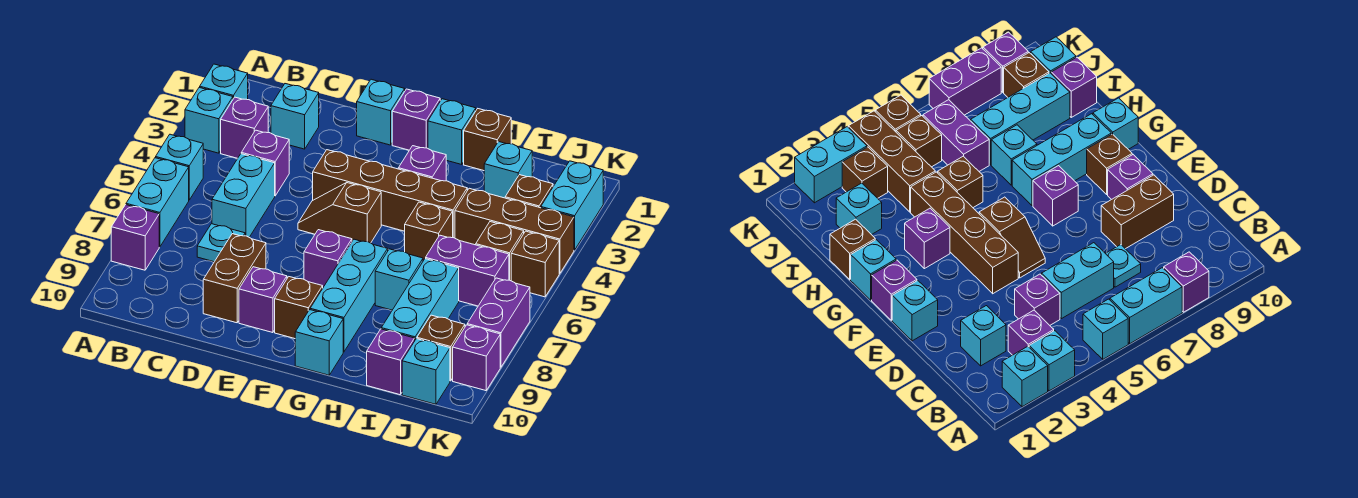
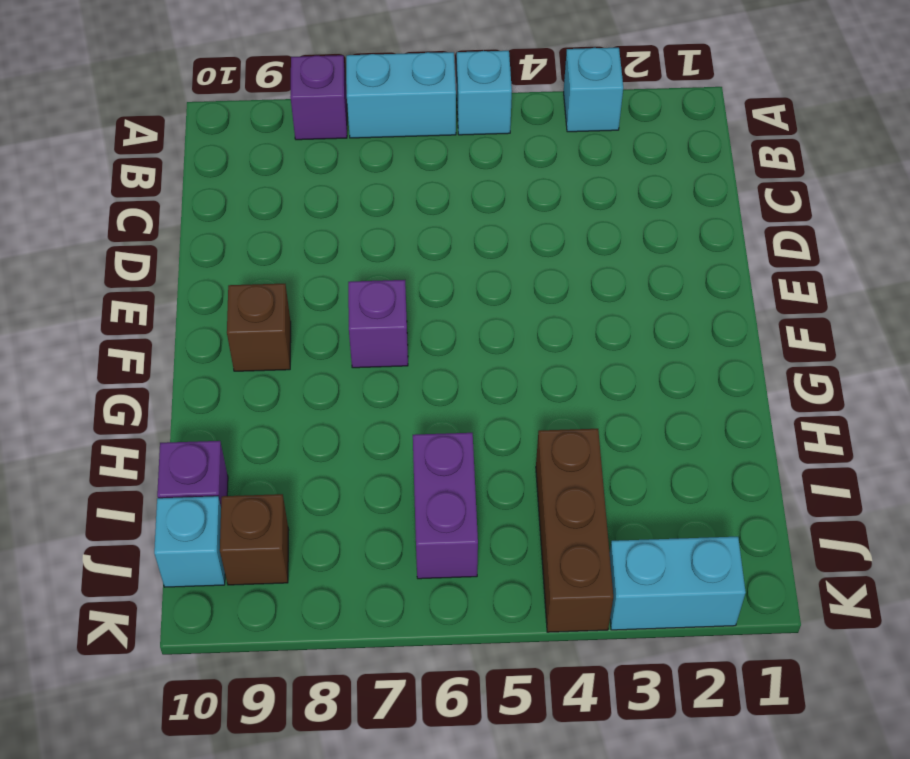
none -> cyan brick A2 level 1
none -> purple brick B3 level 1
none -> cyan brick C2 level 1
none -> purple brick C4 level 1

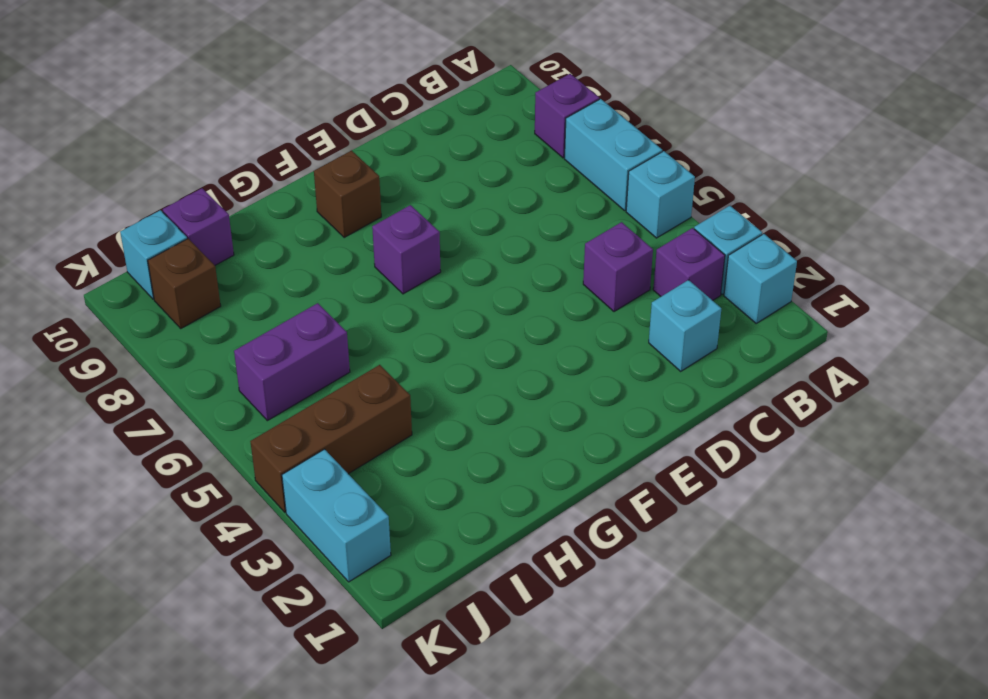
none -> cyan brick C5:C6 level 1
none -> cyan plate C7 level 1
none -> brown brick D8:D9 level 1
none -> cyan brick E1 level 1

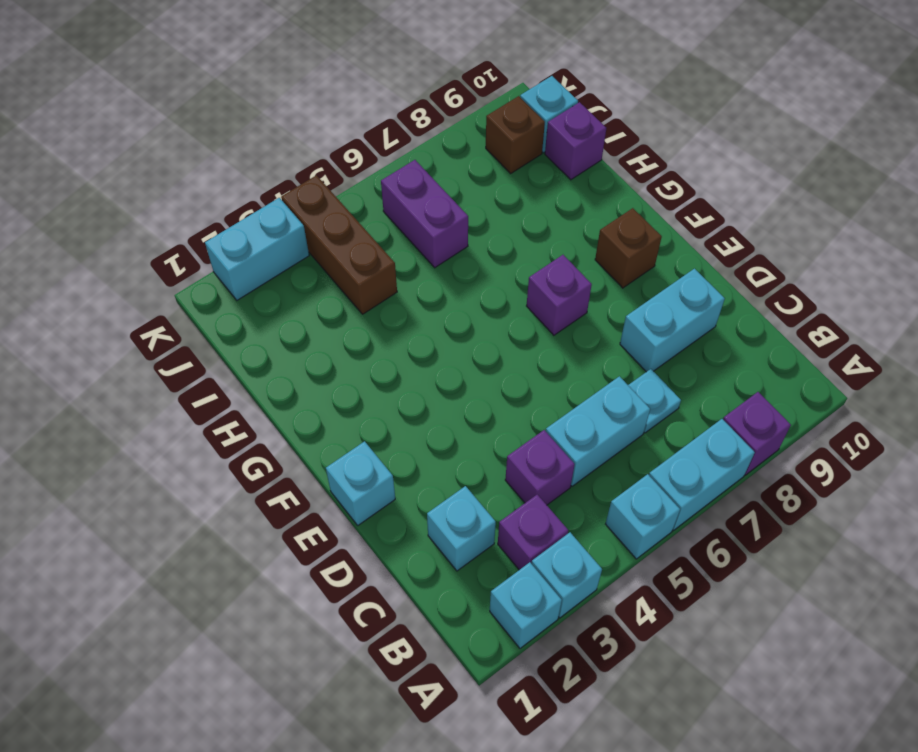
cyan brick D8:D9 level 1 -> brown brick D8:D9 level 1
none -> brown brick E4:H4 level 1
none -> brown slope E5:F5 level 1 top F
none -> purple brick E9 level 1
none -> purple brick F1 level 1

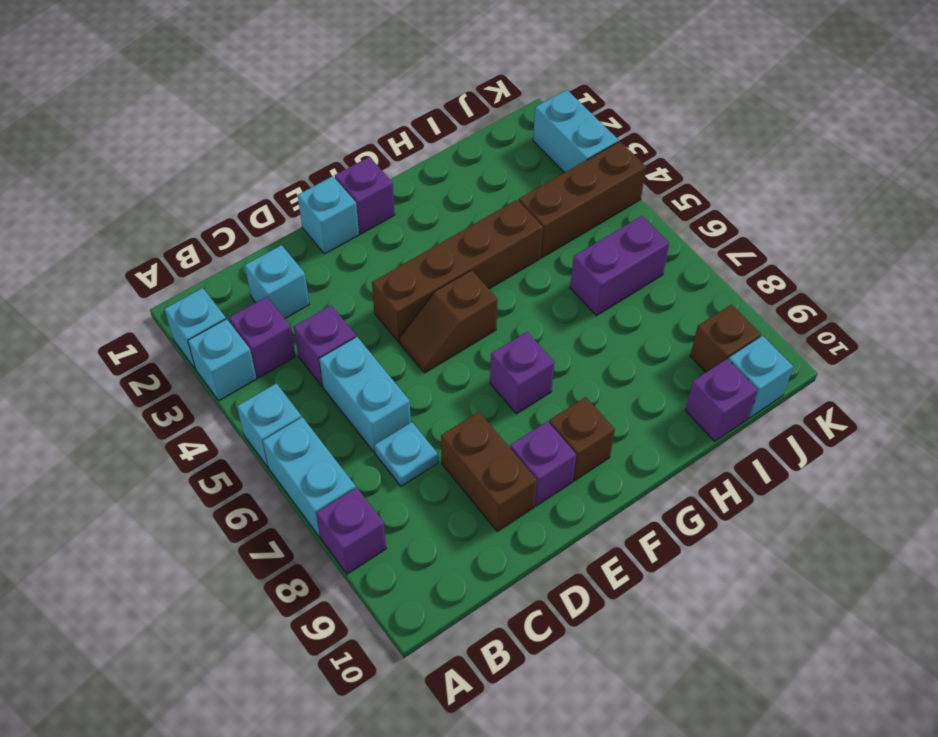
none -> cyan brick G1 level 1
none -> purple brick G3 level 1
none -> cyan brick G7:G9 level 1
none -> cyan brick G10 level 1

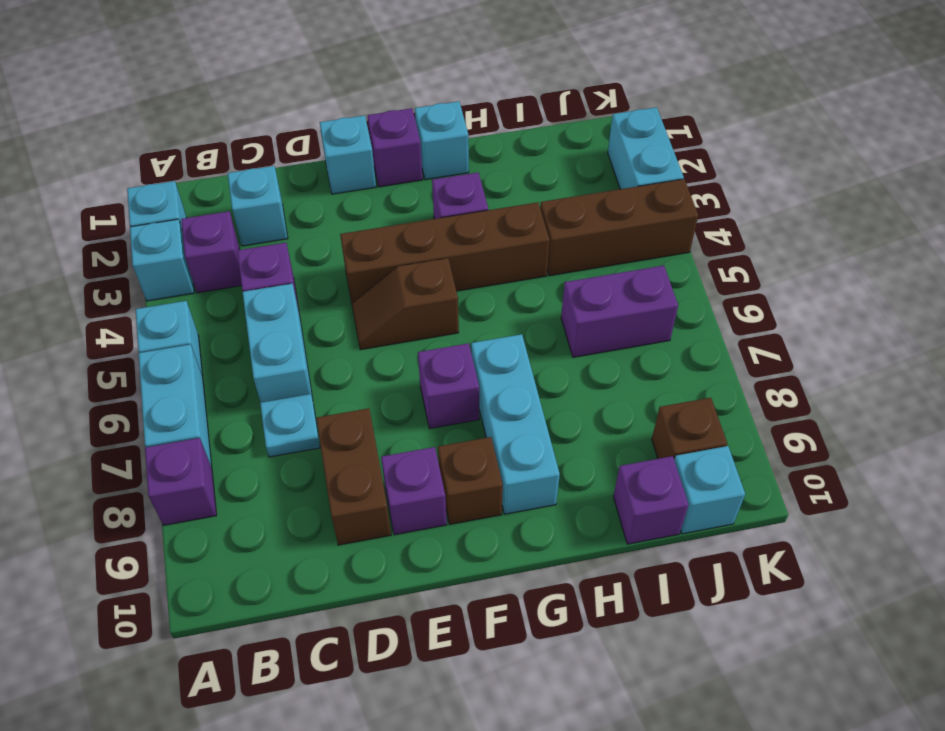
none -> cyan brick G10 level 1
none -> brown brick H1 level 1
none -> brown brick H5 level 1
none -> cyan brick H7 level 1

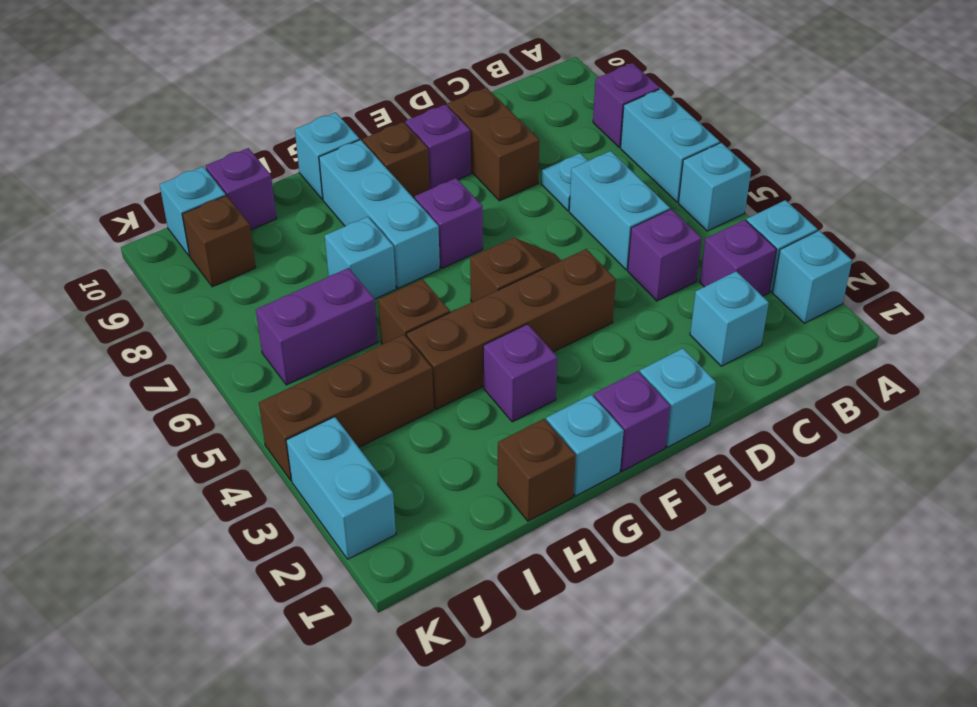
none -> cyan brick I2 level 1
none -> cyan brick I7:I9 level 1
none -> brown brick J3 level 1
none -> brown brick J5 level 1

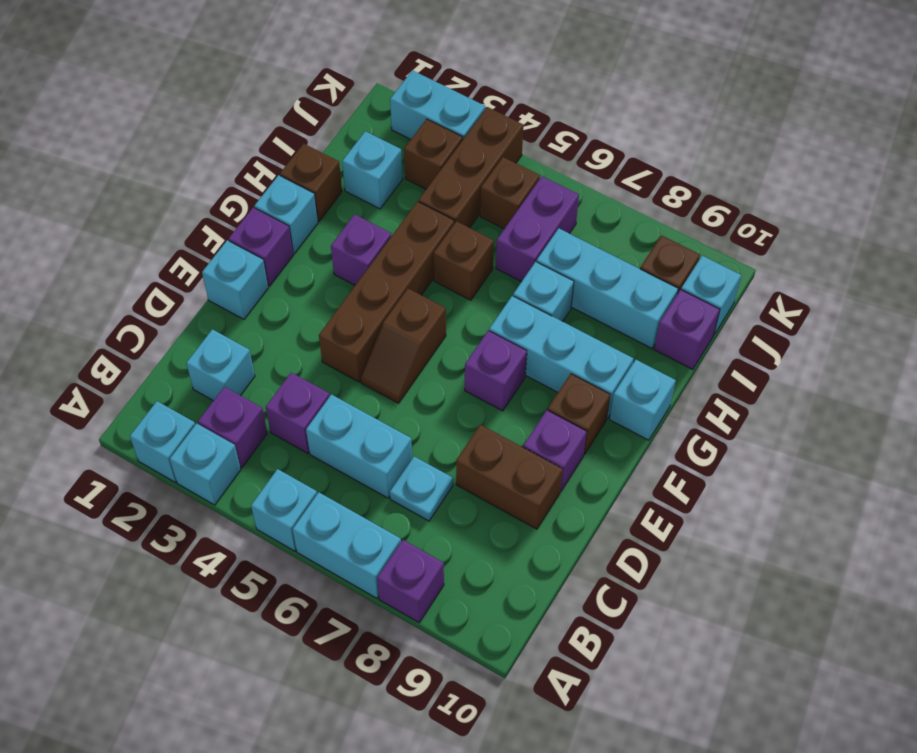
none -> brown brick K5 level 1
none -> purple brick K7:K8 level 1
none -> purple brick K9 level 1

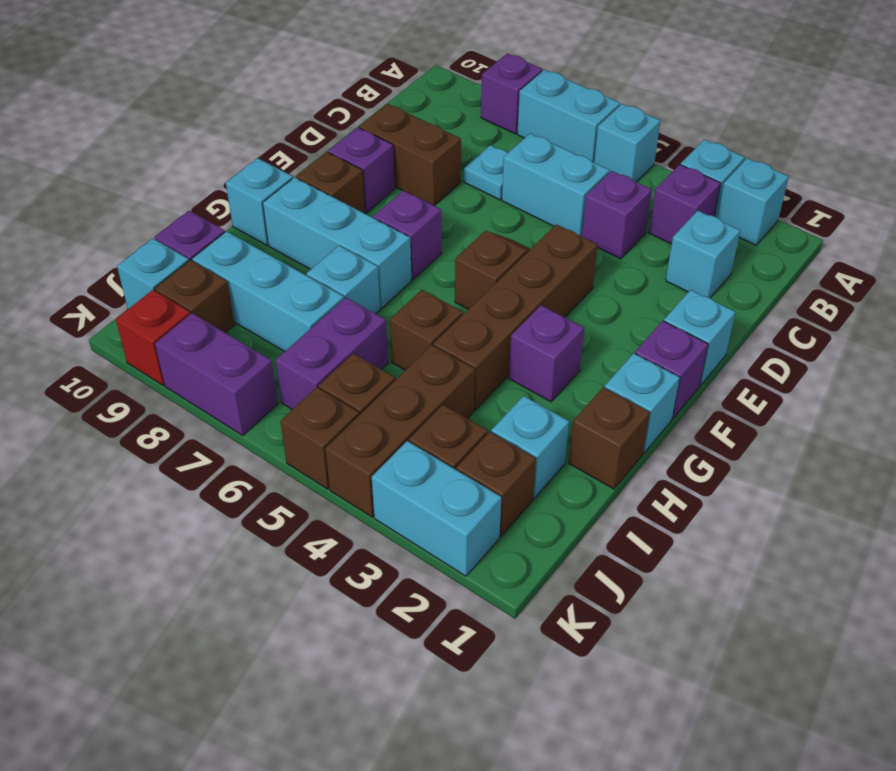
brown brick J2 level 1 -> none
red brick K9 level 1 -> purple brick K9 level 1

